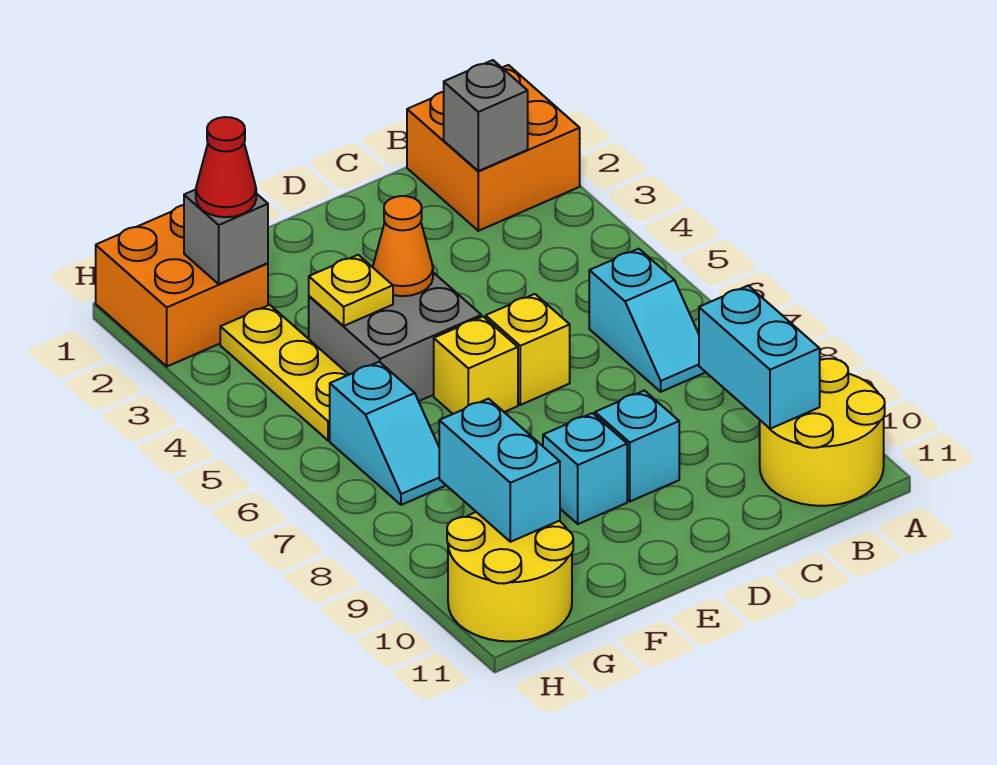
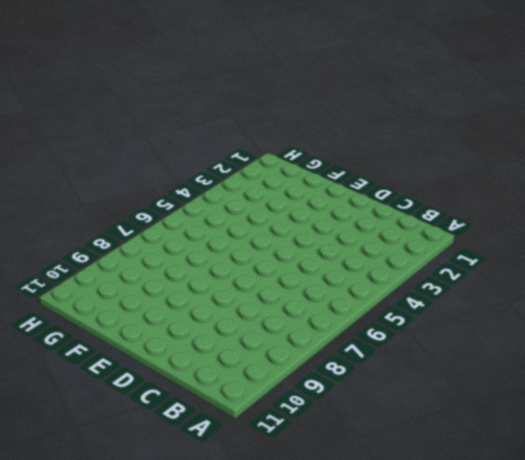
none -> orange brick A1:B2 level 1
none -> yellow round brick A10:B11 level 1
none -> cyan slope B6:B7 level 1 top 6

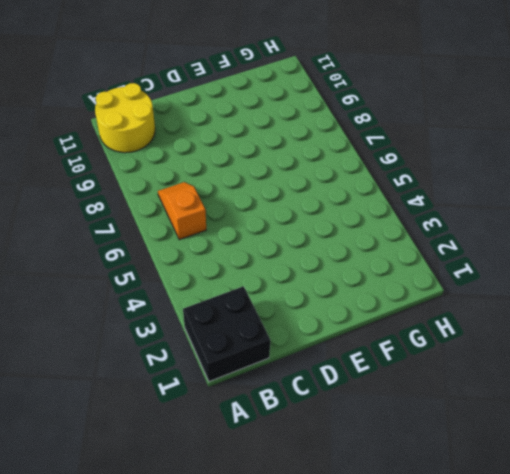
black brick A1:B2 level 1 -> orange brick A1:B2 level 1
orange slope B6:B7 level 1 top 6 -> cyan slope B6:B7 level 1 top 6
none -> yellow brick D6 level 1
none -> cyan brick D9 level 1
none -> grey brick E4:F5 level 1

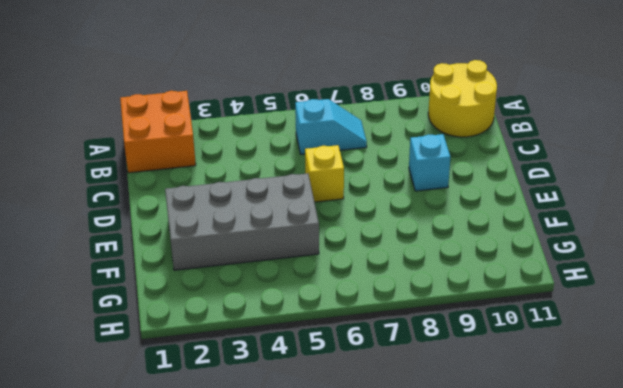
grey brick E2:F5 level 1 -> grey brick E4:F5 level 1
none -> yellow brick E6 level 1
none -> cyan brick E9 level 1
none -> orange brick G1:H2 level 1

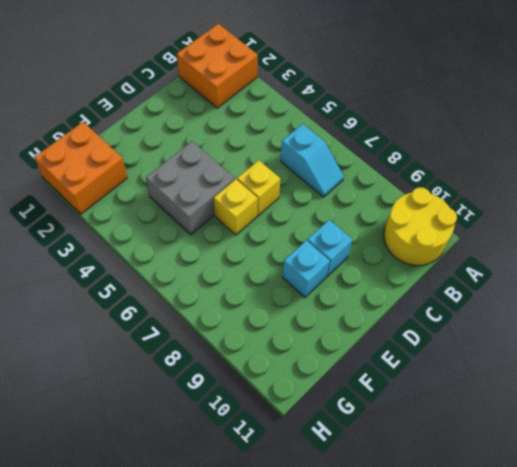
none -> yellow plate G3:G5 level 1
none -> cyan slope G6:G7 level 1 top 6
none -> yellow round brick G10:H11 level 1

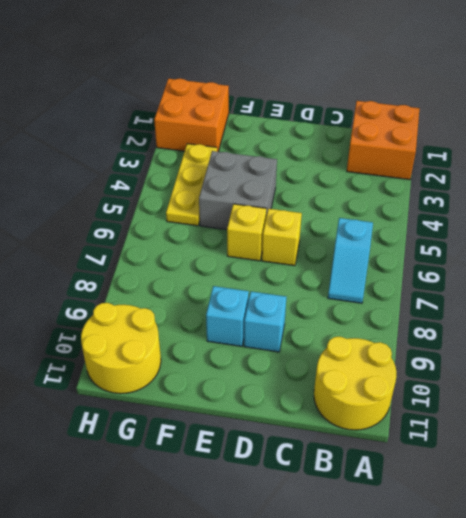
none -> cyan slope G6:G7 level 1 top 6
none -> grey brick B2 level 2
none -> cyan brick B9:B10 level 2

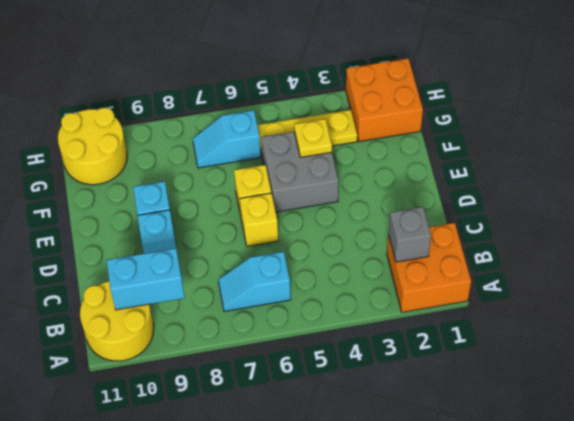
none -> orange cone E4 level 2
none -> grey brick G2 level 2
none -> cyan brick G9:G10 level 2

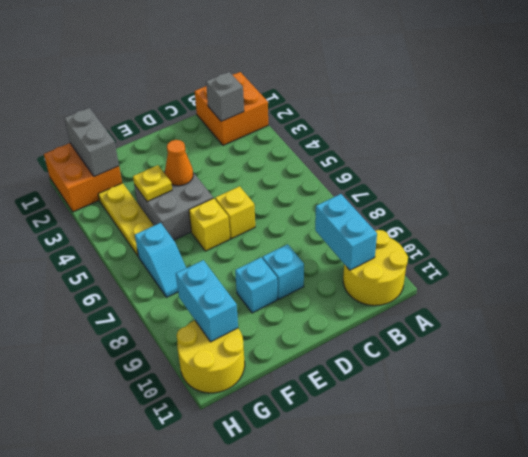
grey brick G1:G2 level 2 -> grey brick G2 level 2
none -> cyan slope B6:B7 level 1 top 6
none -> red cone G2 level 3

